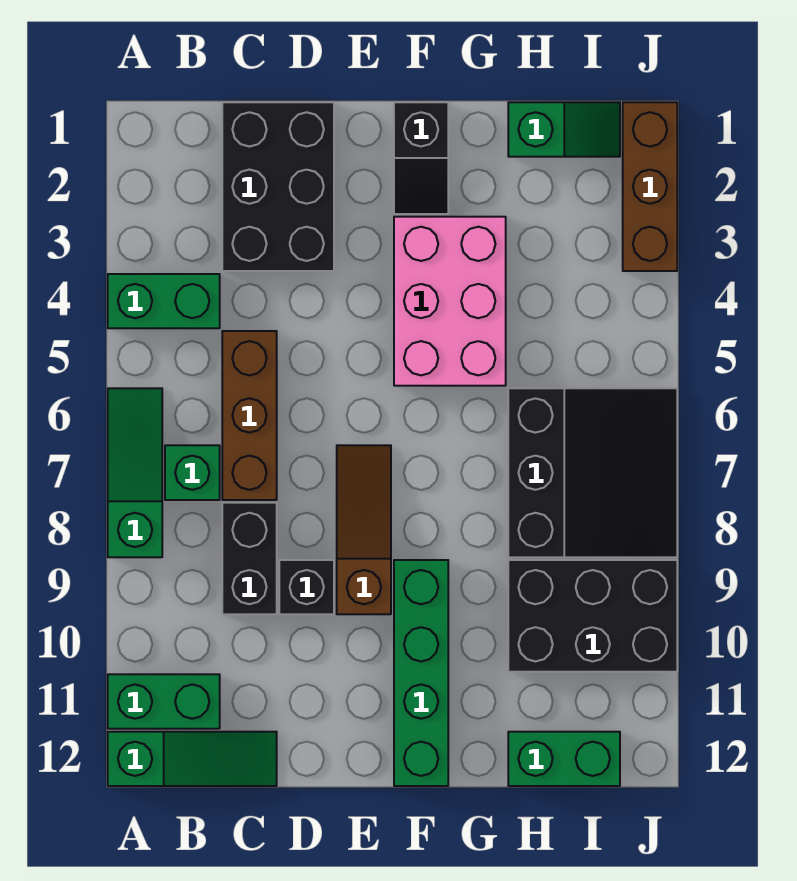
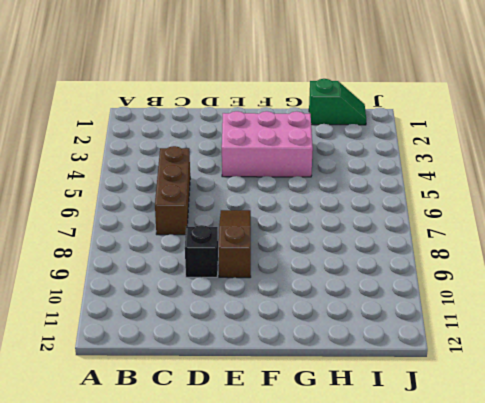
pink brick E3:G4 level 1 -> pink brick F3:G5 level 1
none -> green brick A4:B4 level 1
none -> green slope A6:A8 level 1 top 8
none -> green brick A11:B11 level 1

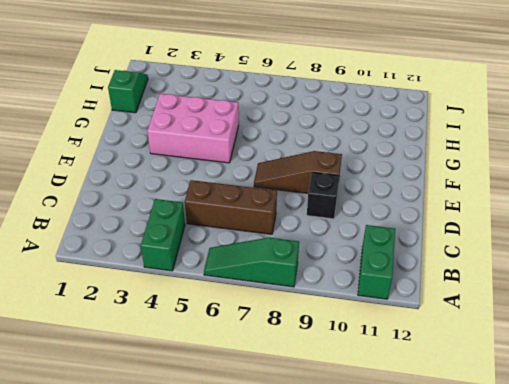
none -> green slope A12:C12 level 1 top A
none -> green brick B7 level 1
none -> black brick C1:D3 level 1

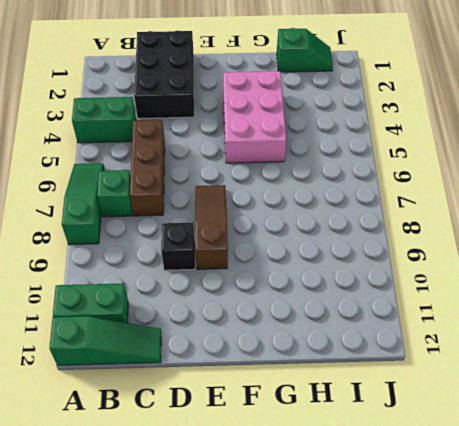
none -> black brick C8:C9 level 1
none -> black slope F1:F2 level 1 top 1
none -> green brick F9:F12 level 1

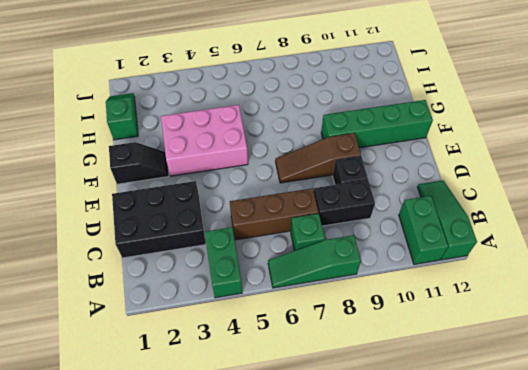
none -> black slope H6:J8 level 1 top H
none -> black brick H9:J10 level 1
none -> green brick H12:I12 level 1

